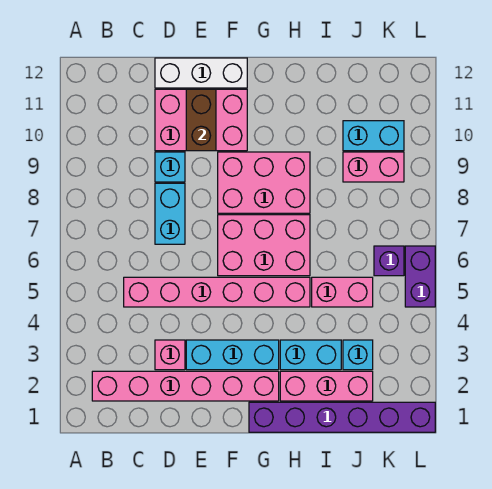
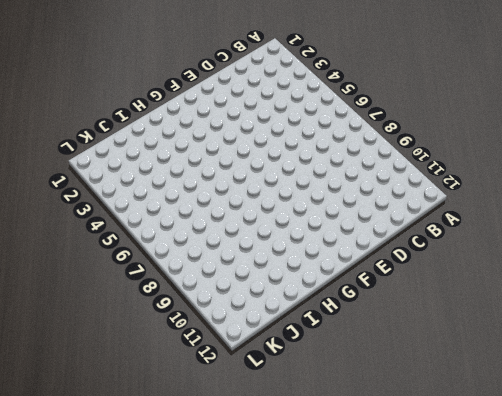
none -> pink brick B2:G2 level 1
none -> pink brick C5:H5 level 1
none -> pink brick D3 level 1

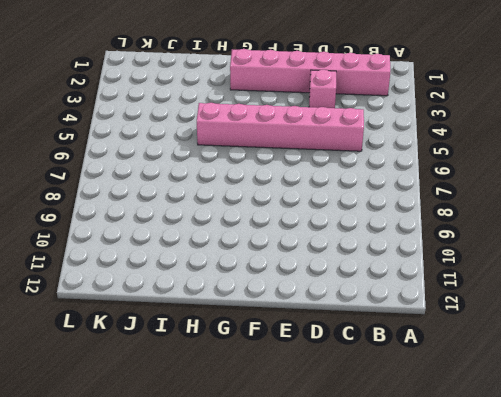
none -> cyan brick D7:D8 level 1
none -> cyan brick D9 level 1
none -> pink brick D10:F11 level 1

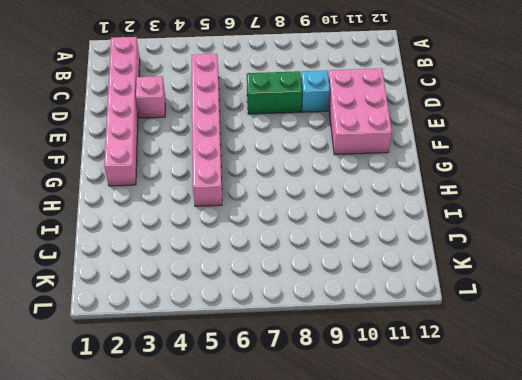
green brick D7:D8 level 1 -> cyan brick D7:D8 level 1
none -> white brick D12:F12 level 1
none -> cyan brick E3:G3 level 1
none -> pink brick F6:H7 level 1

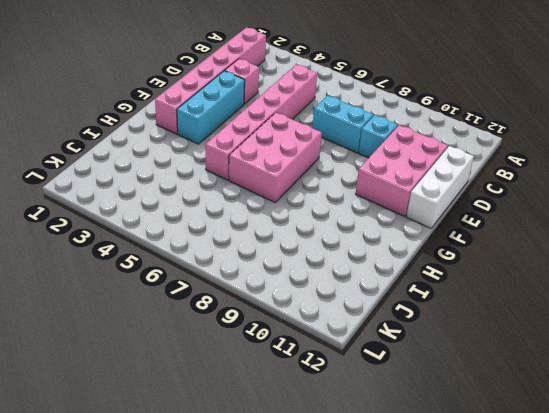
none -> pink brick F8:H9 level 1
none -> purple brick G1:L1 level 1
none -> pink brick H2:J2 level 1

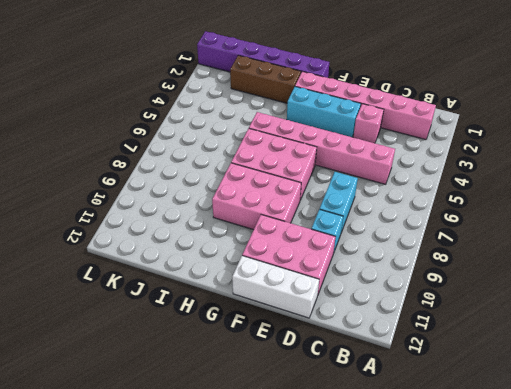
brown brick H2:J2 level 1 -> pink brick H2:J2 level 1
none -> cyan brick H3:I3 level 1
none -> pink brick I5:J5 level 1
none -> cyan brick J3 level 1

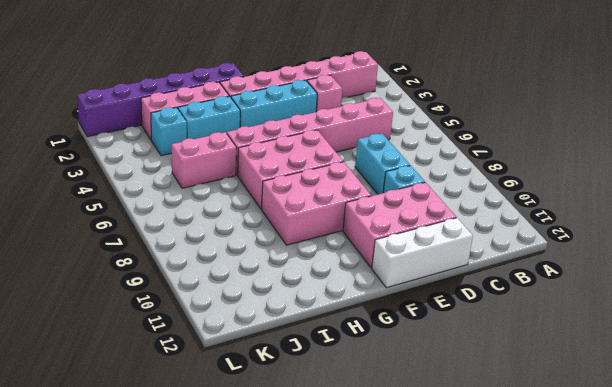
none -> pink brick J9:K9 level 1
none -> cyan brick J10:K10 level 1
none -> purple brick K6 level 1

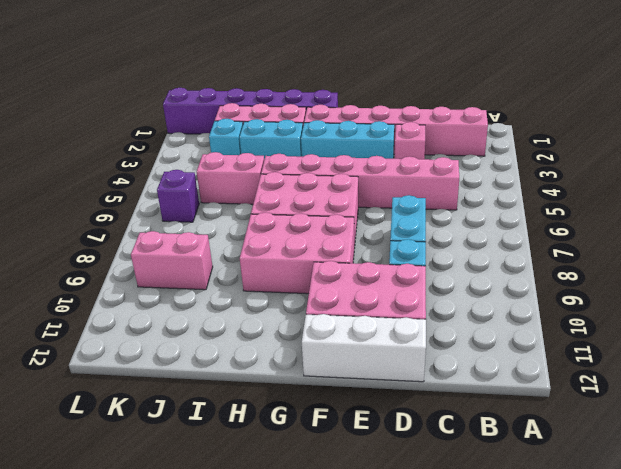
none -> cyan brick J10:K10 level 1
none -> purple brick L5:L6 level 1
none -> brown brick E10:E11 level 2

